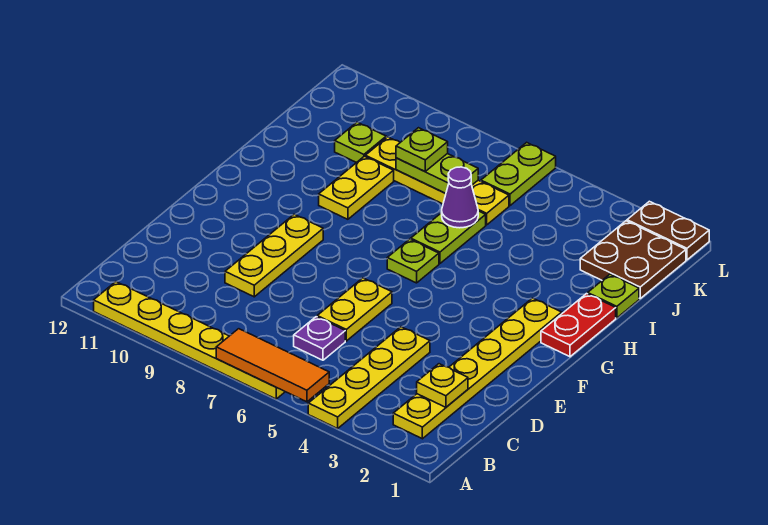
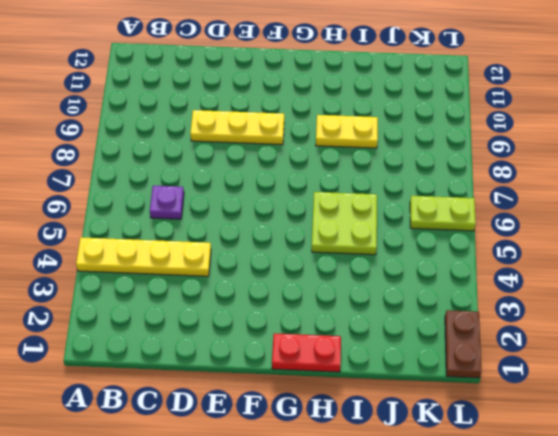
lime plate H5:I6 level 1 -> lime plate H6:I6 level 1
none -> yellow plate A6:A11 level 1
none -> yellow plate B2:G2 level 1
none -> yellow plate D6:E6 level 1

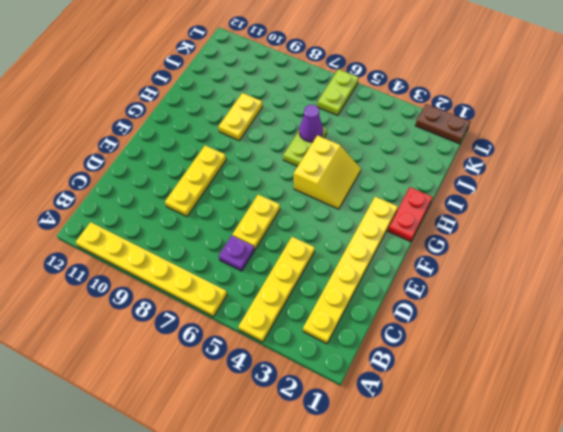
yellow slope G4:H5 level 1 top 5 -> none
none -> lime plate G6 level 1
none -> lime plate I1 level 1
none -> brown plate J1:K2 level 1

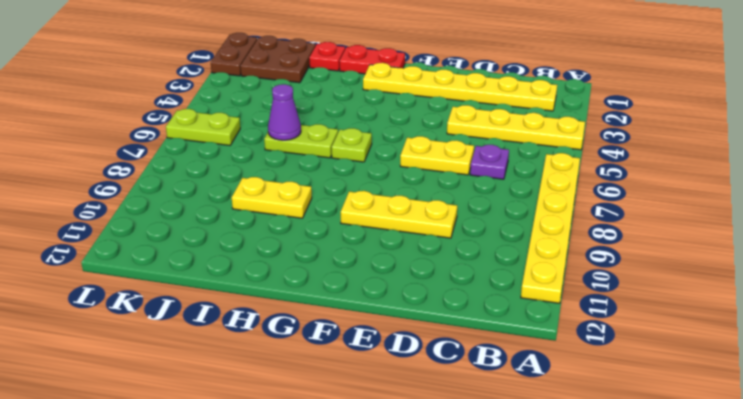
red plate I1 level 1 -> lime plate I1 level 1
none -> yellow plate J6:J9 level 1
none -> lime plate J10 level 1
none -> orange tile A5:A7 level 2

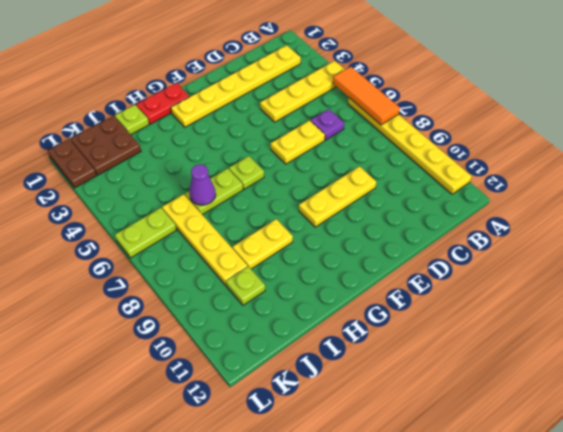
none -> yellow plate C2 level 2
none -> lime plate J7:J8 level 2
none -> lime plate J8 level 3

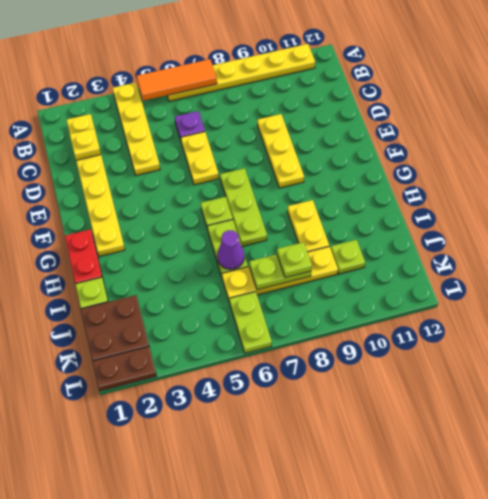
lime plate F7:H7 level 1 -> none

